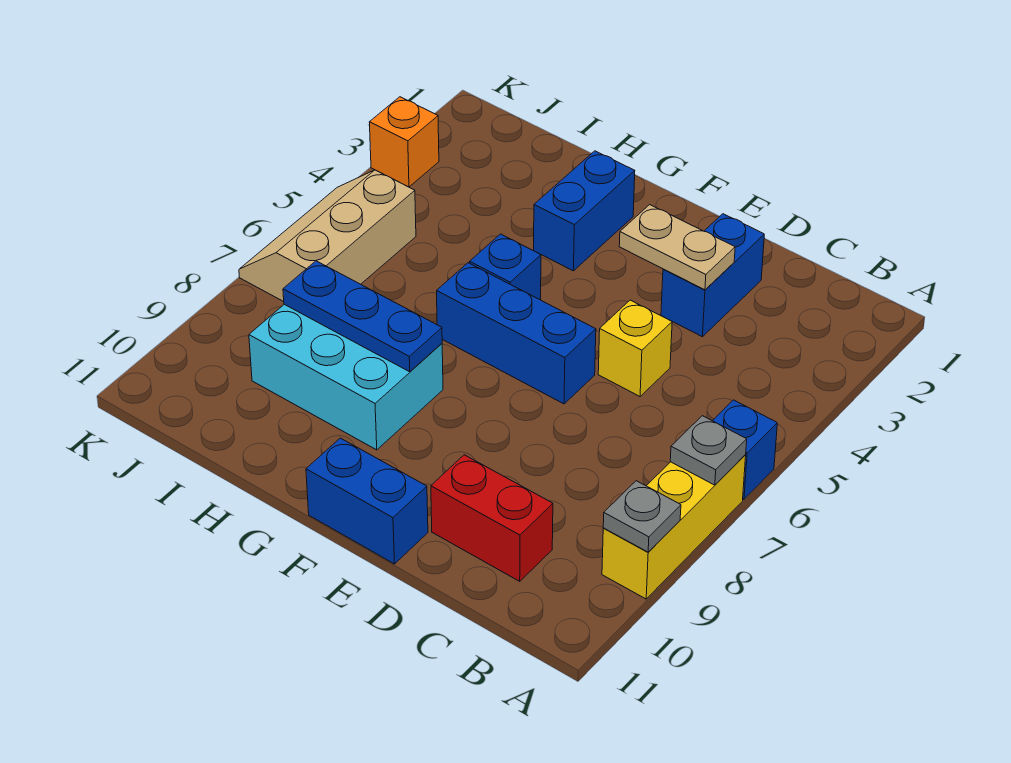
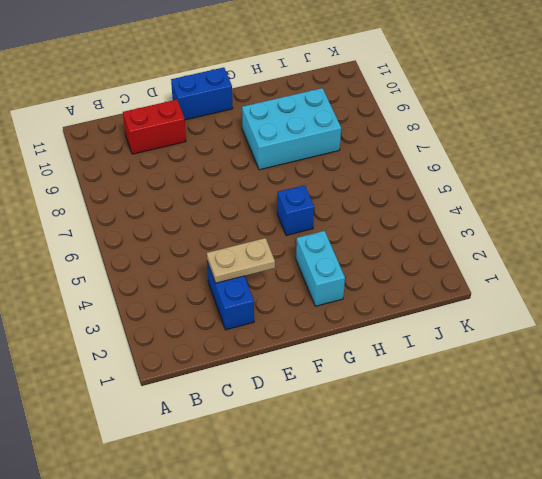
cyan brick G2:G3 level 1 -> blue brick G2:G3 level 1
none -> blue brick A6 level 1
none -> yellow brick A7:A9 level 1
none -> yellow brick D5 level 1

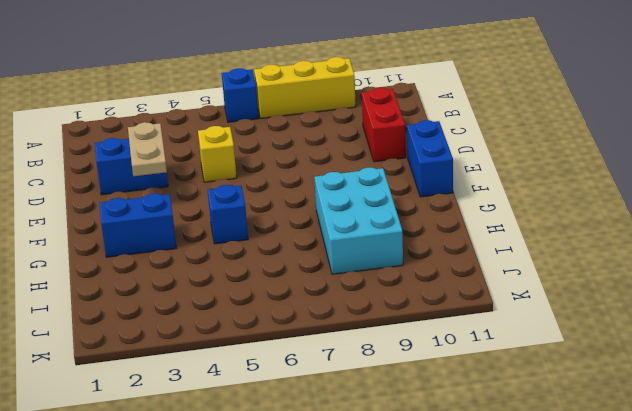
none -> blue brick E6:G6 level 1
none -> tan slope J5:K7 level 1 top J
none -> orange brick K3 level 1

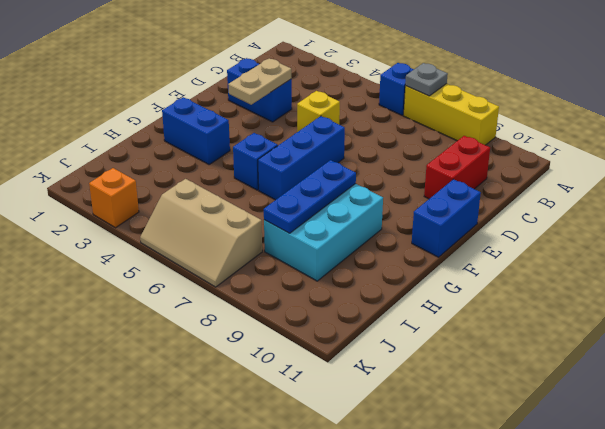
none -> grey plate A9 level 2

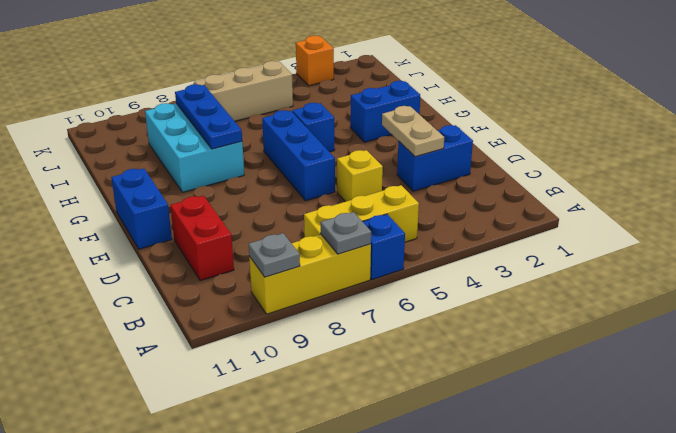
yellow brick B5:B7 level 1 -> none

